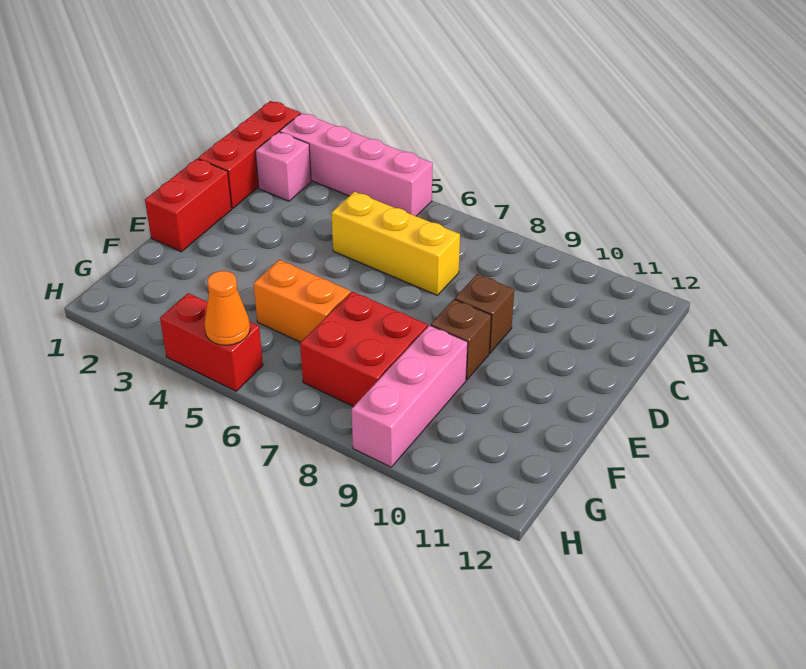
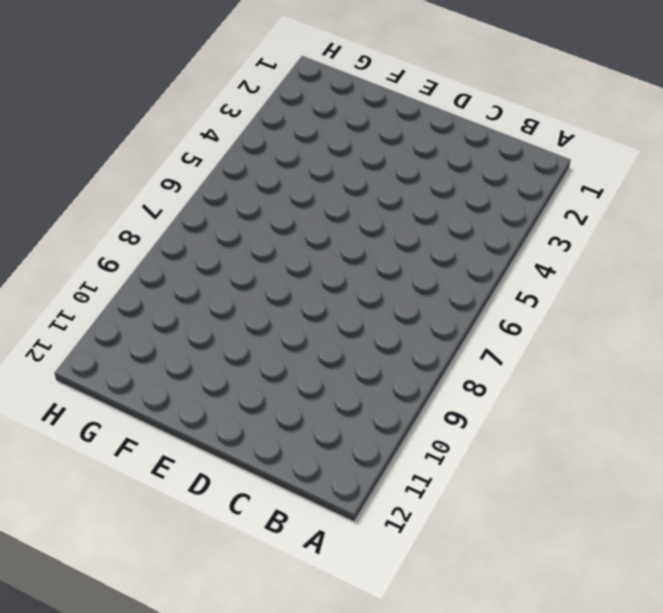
none -> red brick A1:C1 level 1
none -> pink brick A2:A5 level 1
none -> pink brick B2 level 1

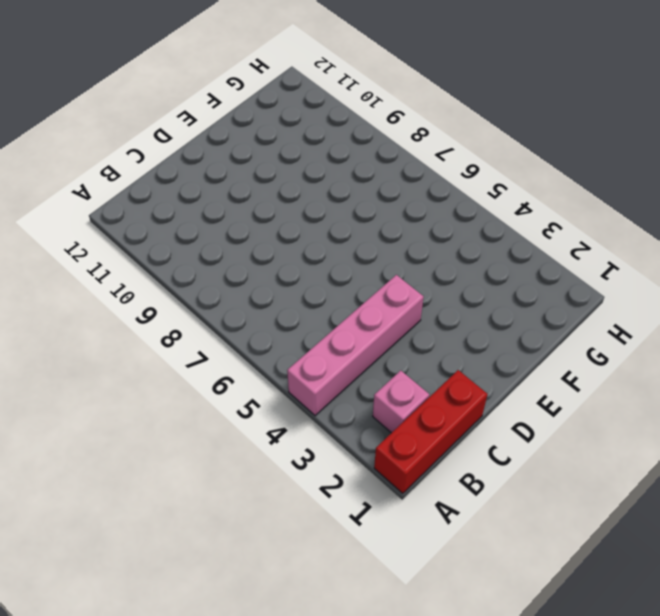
pink brick A4:D4 level 1 -> pink brick A2:A5 level 1
none -> yellow brick C5:C7 level 1
none -> red brick D1:E1 level 1
none -> brown brick D9 level 1

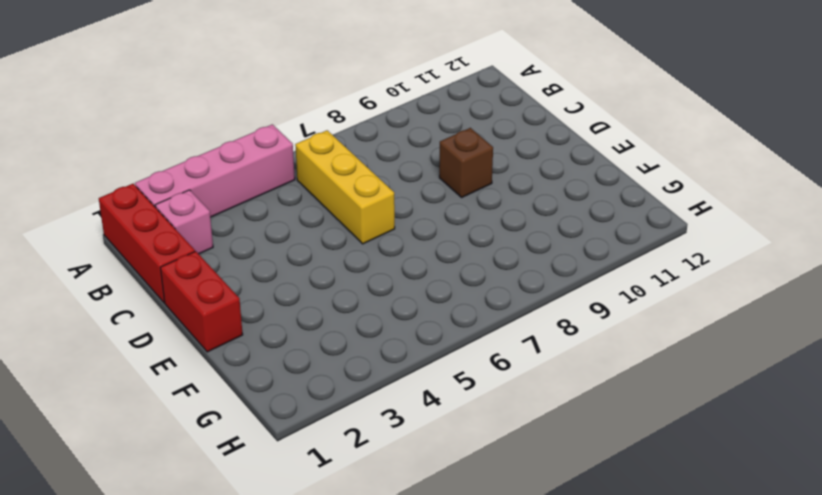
yellow brick B6:D6 level 1 -> yellow brick C5:C7 level 1
none -> brown brick E9 level 1
none -> orange brick F5:F6 level 1
none -> red brick F7:G8 level 1

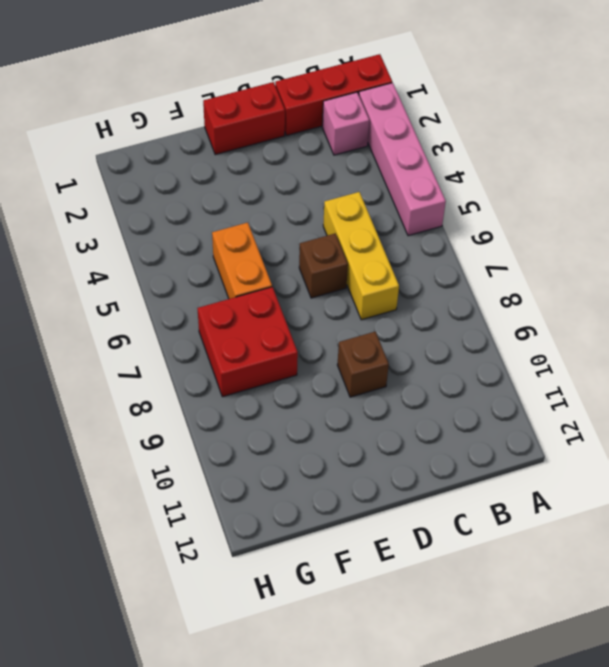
brown brick D6 level 1 -> brown brick E9 level 1
none -> pink brick F9:H9 level 1
none -> red brick H4:H5 level 1
none -> orange cone H5 level 2

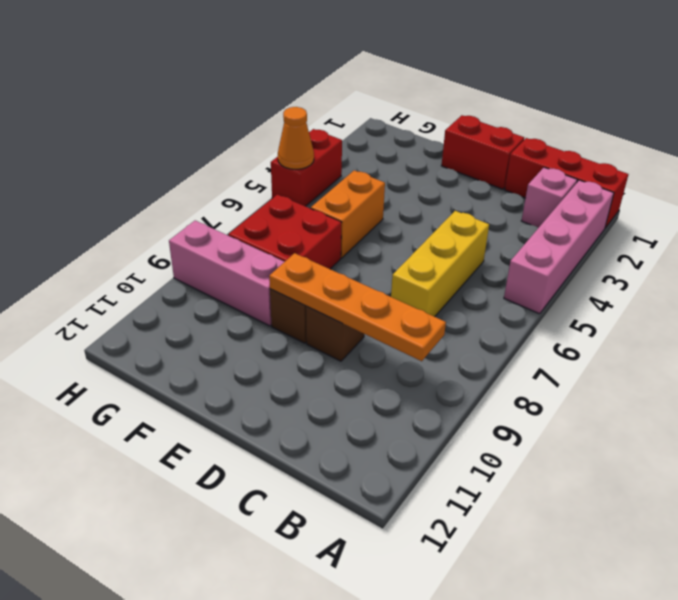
orange plate B9:E9 level 2 -> none

